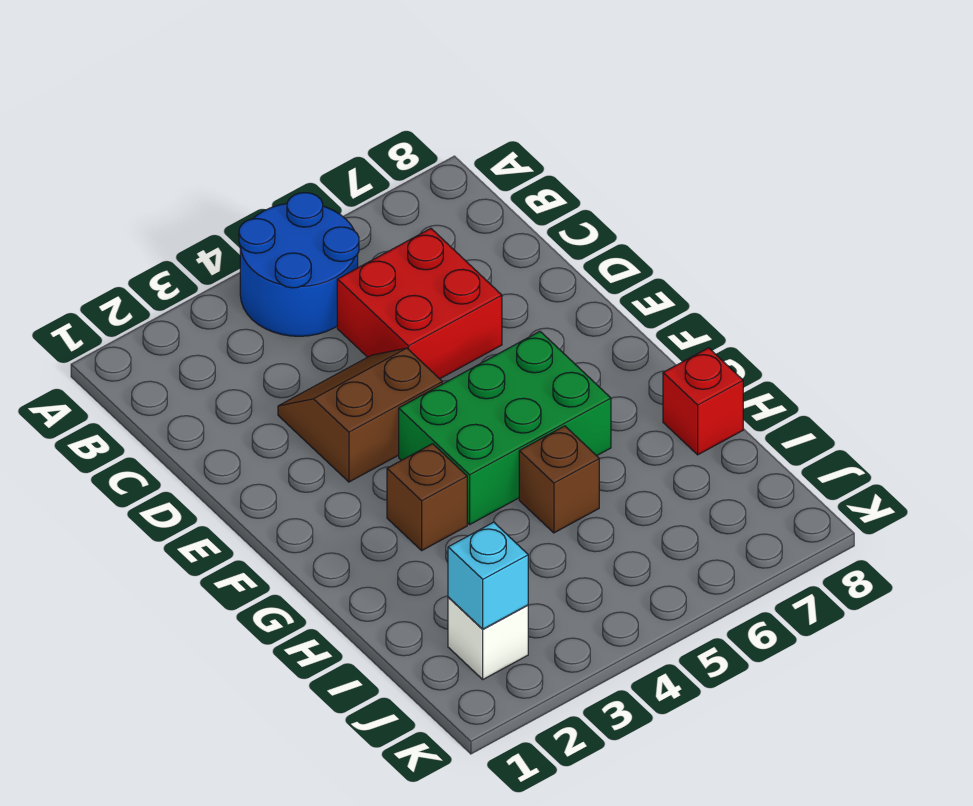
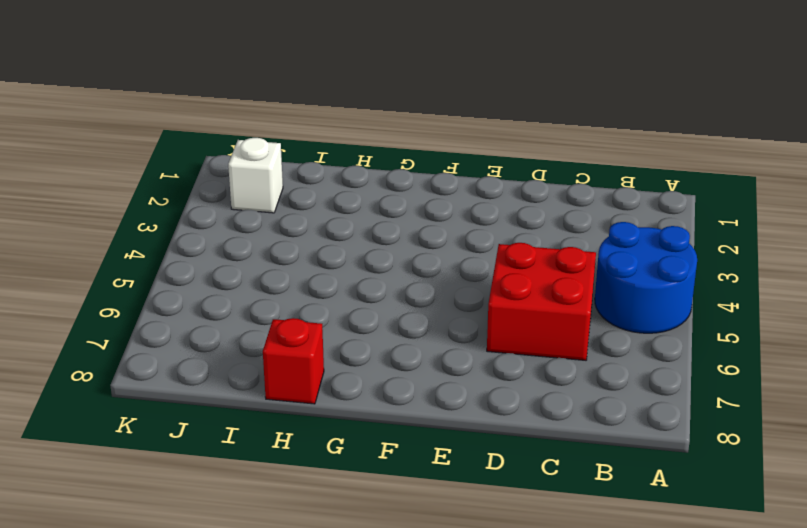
none -> brown slope D3:E4 level 1 top E
none -> green brick F4:G6 level 1

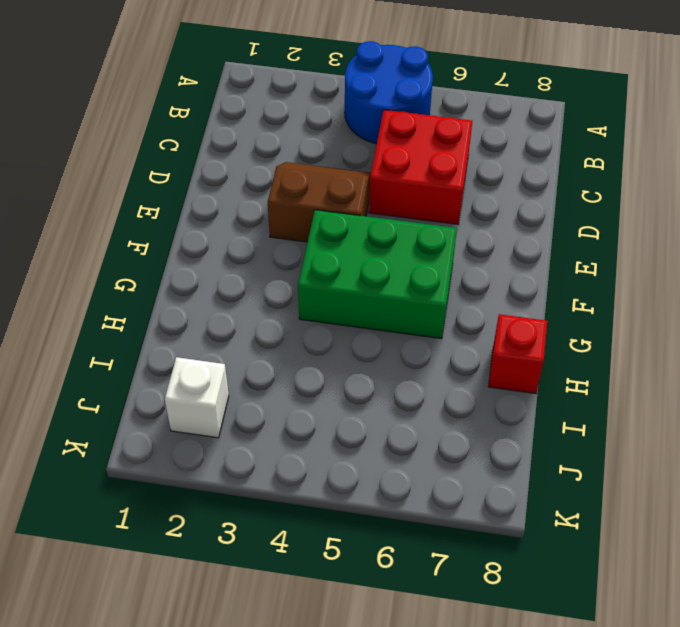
none -> brown brick G3 level 1
none -> brown brick H5 level 1

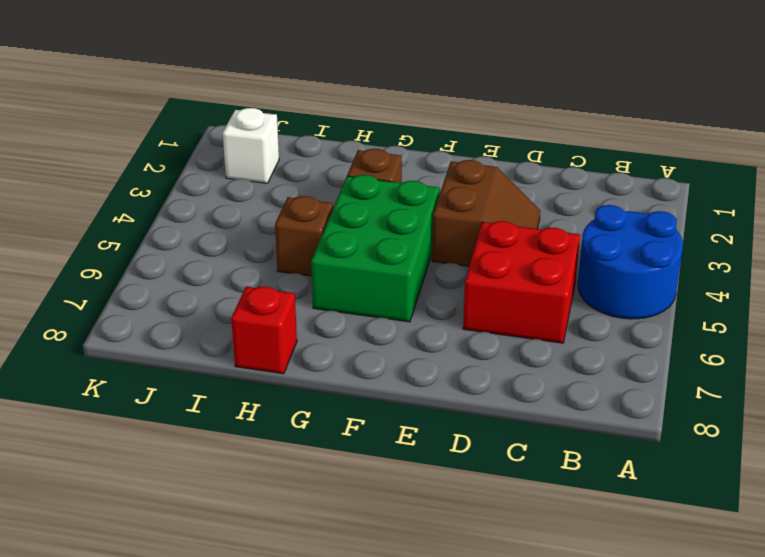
none -> cyan brick J2 level 2

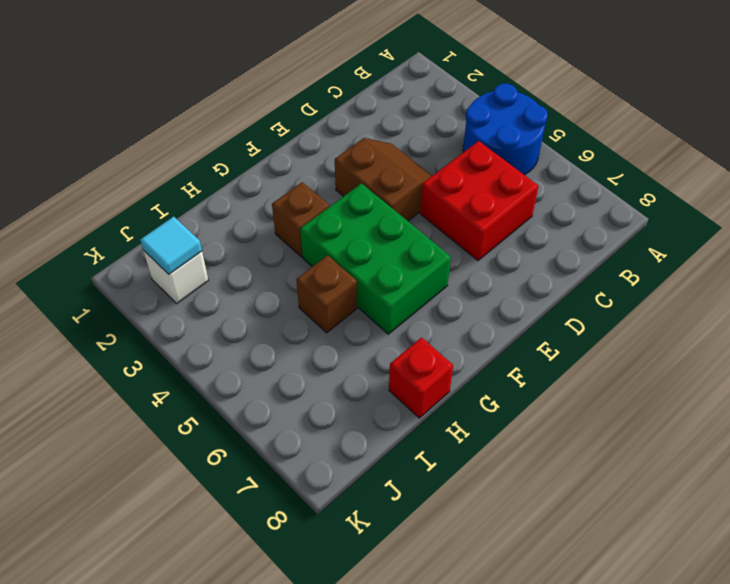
cyan tile J2 level 2 -> cyan brick J2 level 2

